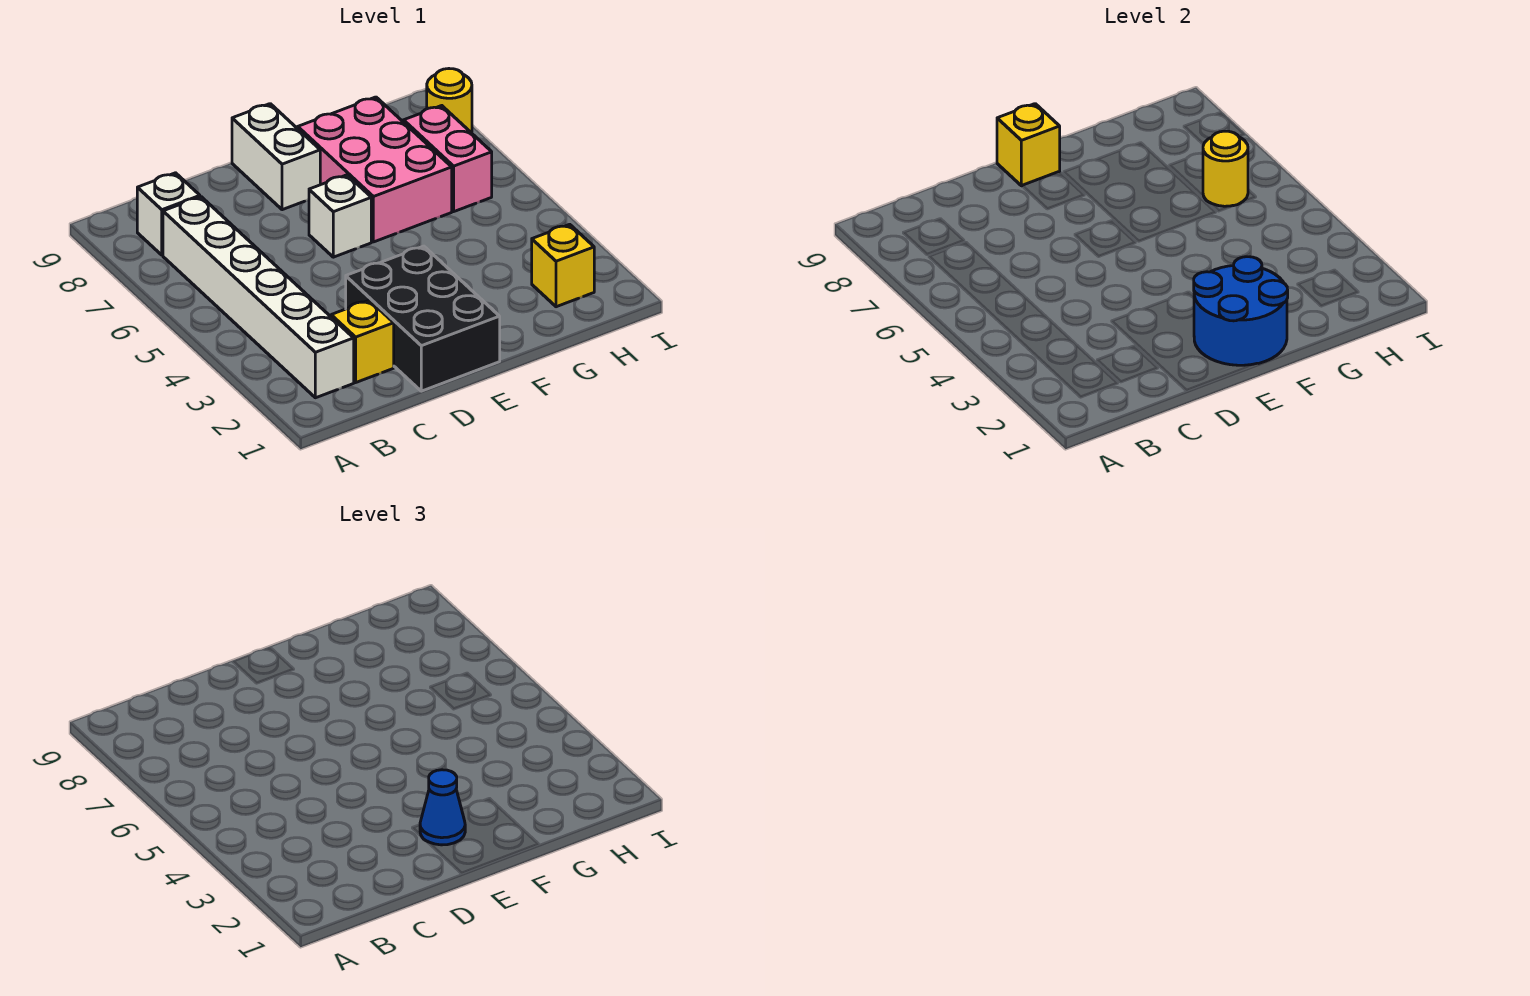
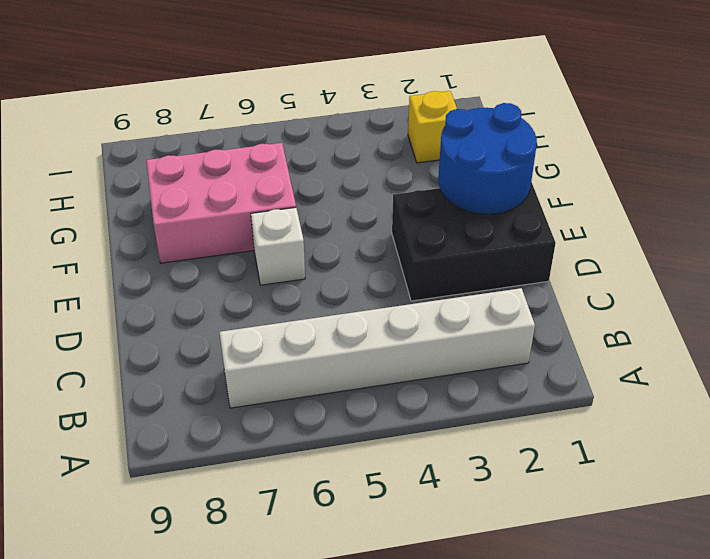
none -> white brick B8 level 1
none -> yellow brick C2 level 1
none -> white brick E8:E9 level 1

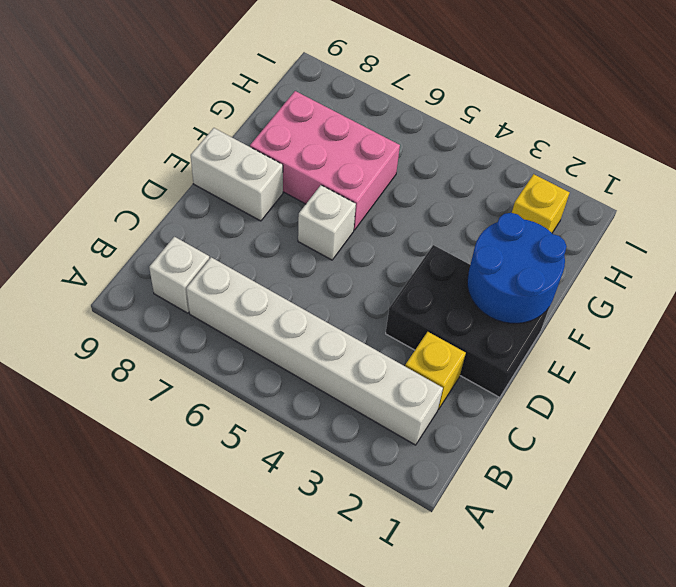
none -> pink brick H6:H7 level 1
none -> yellow round brick I8 level 1
none -> yellow brick E9 level 2

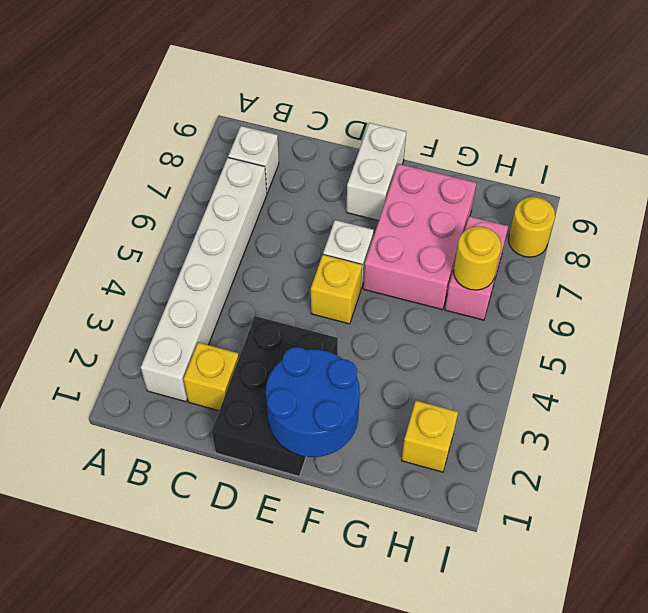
yellow brick E5 level 1 -> yellow brick E9 level 2
none -> blue cone E2 level 3

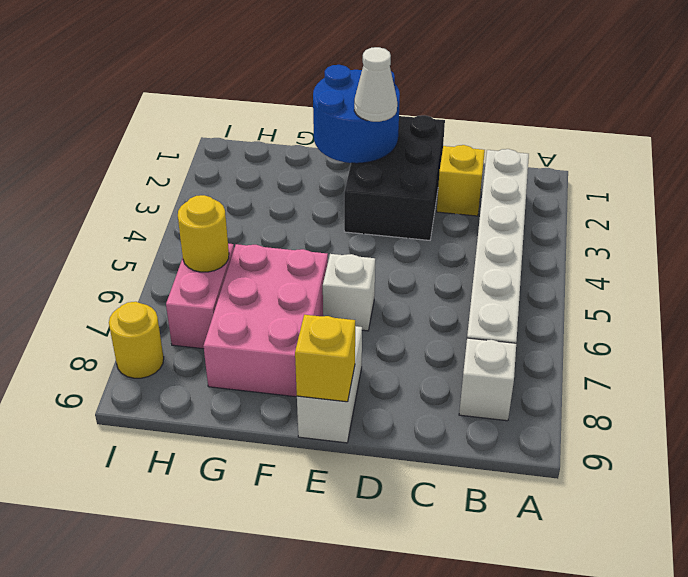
white cone E2 level 3 -> blue cone E2 level 3
none -> yellow brick H2 level 1

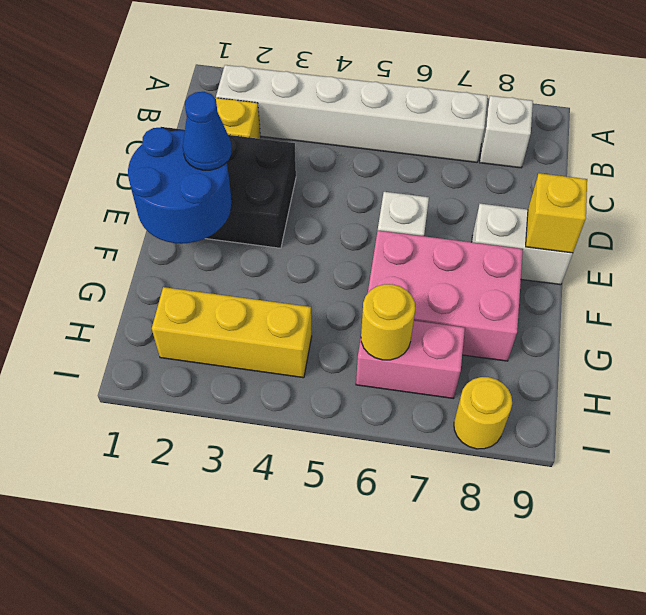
yellow brick H2:H4 level 1 -> yellow brick H2 level 1

